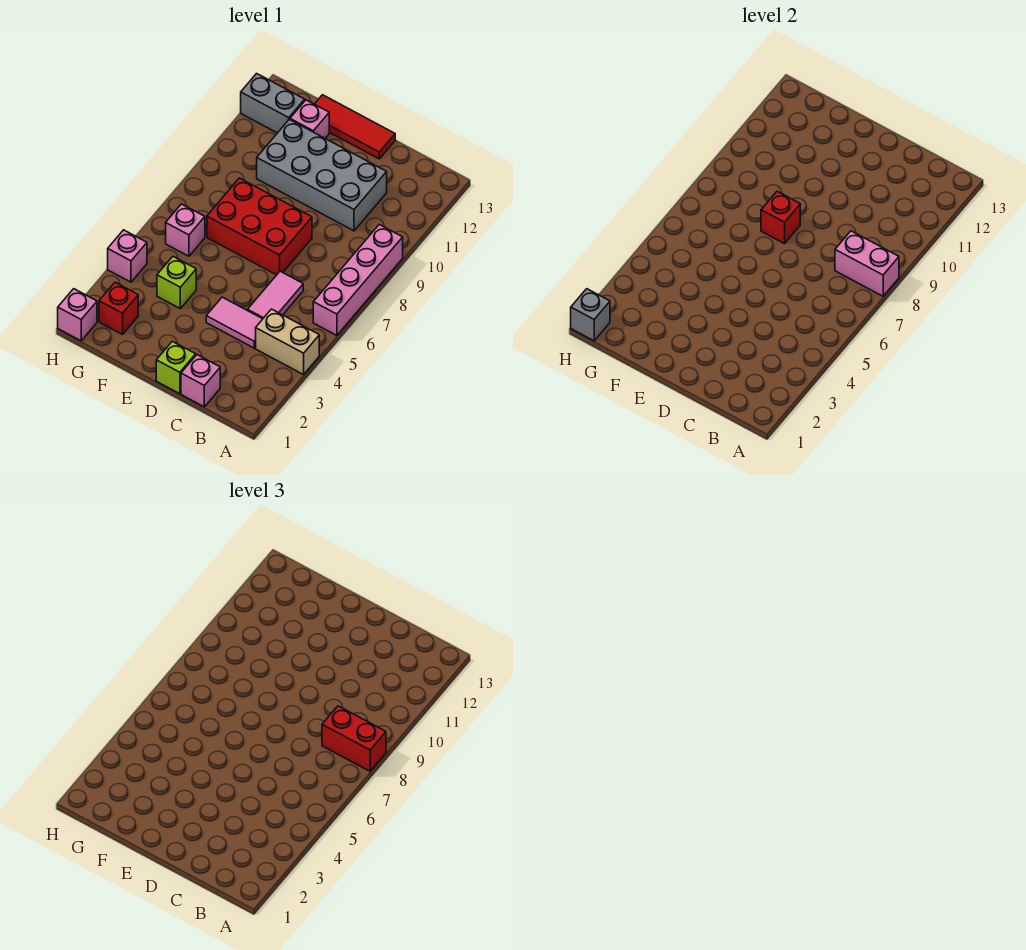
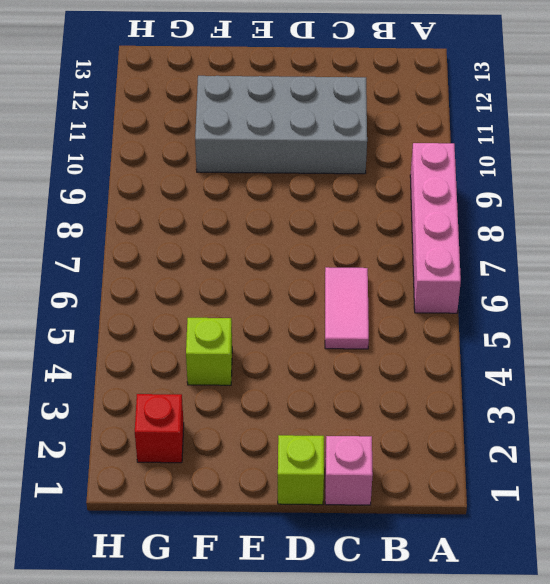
none -> tan brick A4:B4 level 1
none -> pink tile C4:D4 level 1
none -> red brick D7:F8 level 1

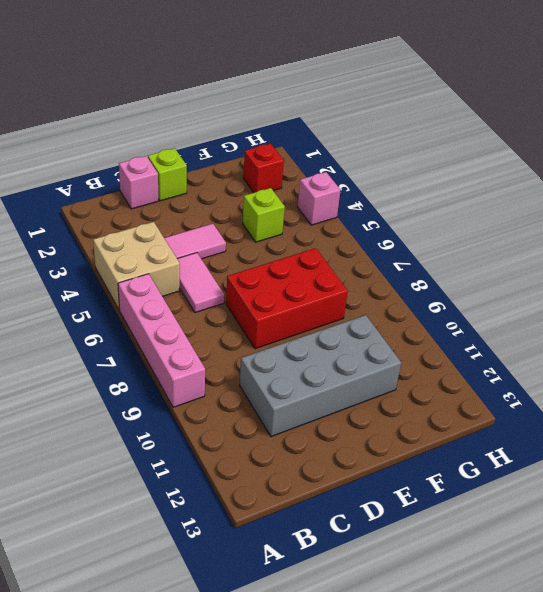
tan brick A4:B5 level 1 -> tan brick A4:B4 level 1
none -> red tile D13:F13 level 1
none -> pink brick F12 level 1
none -> pink brick G6 level 1

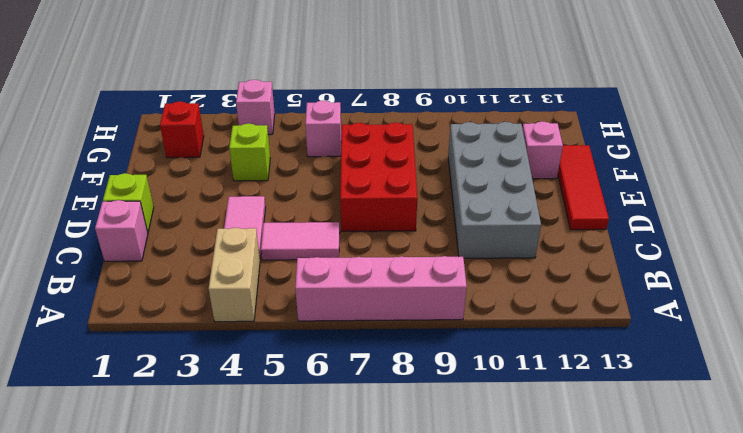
none -> grey brick G12:H12 level 1
none -> pink brick H1 level 1
none -> pink brick A8:B8 level 2

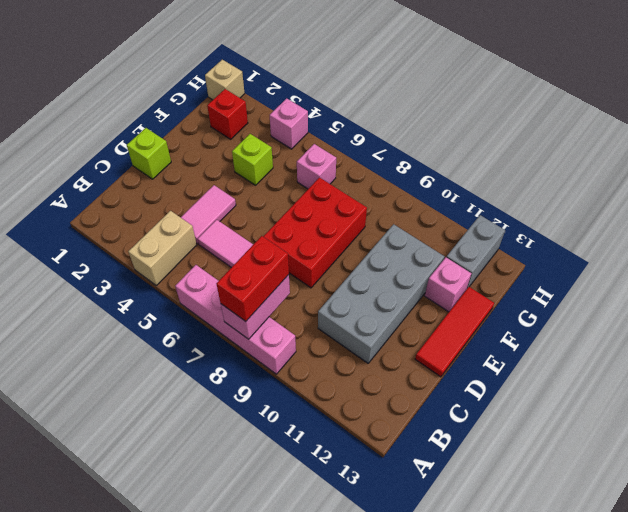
tan brick H1 level 1 -> pink brick H1 level 1
none -> pink brick C1 level 1
none -> red brick E8 level 2
none -> grey brick H1 level 2

